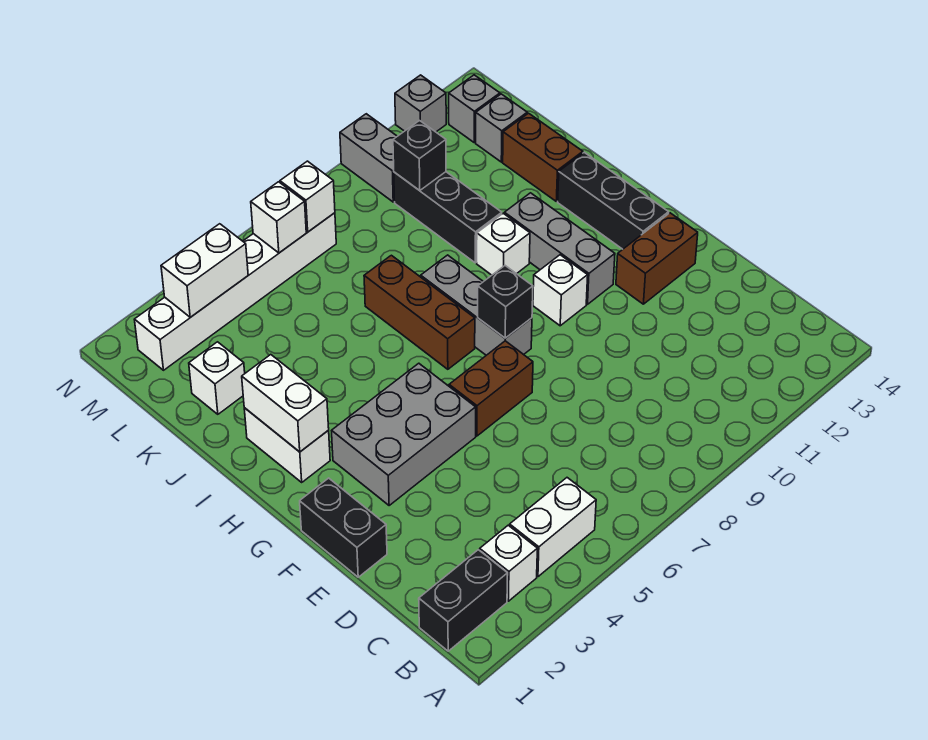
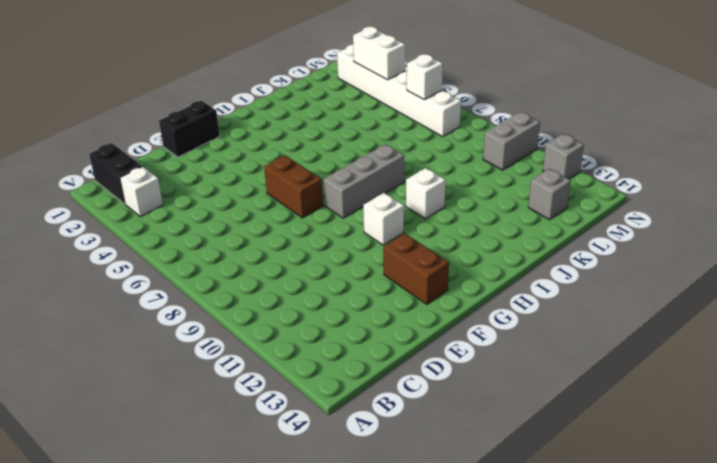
none -> white brick B4:B5 level 1
none -> grey brick F3:G5 level 1
none -> grey brick G11:I11 level 1

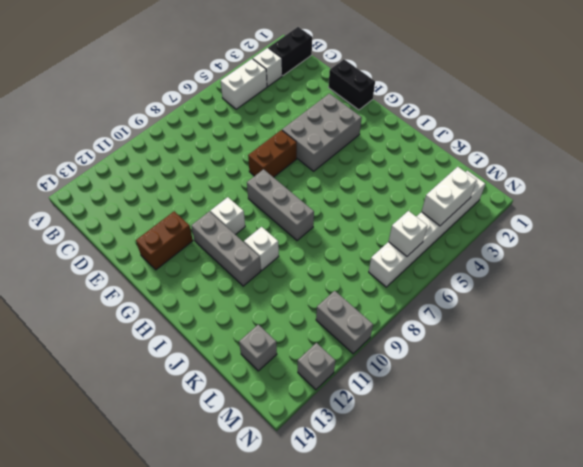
none -> black brick G13:I13 level 1
none -> white brick H2:I2 level 1
none -> brown brick H7:J7 level 1

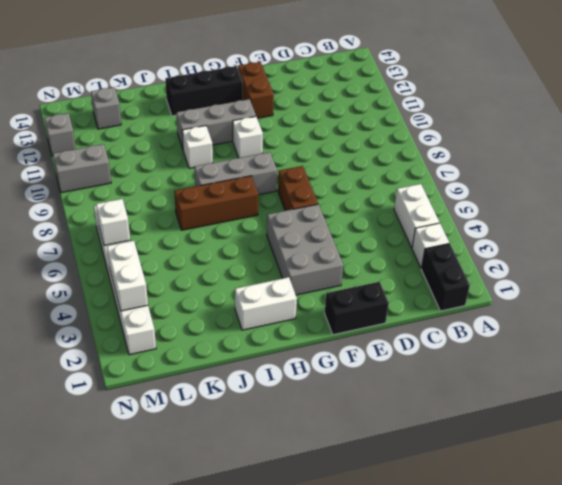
none -> black brick J10:L10 level 1
none -> brown brick J13:K13 level 1
none -> white brick K2 level 1

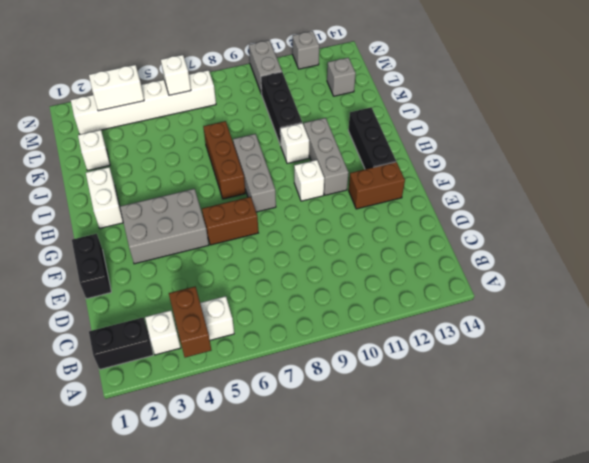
brown brick A4:B4 level 2 -> brown brick J13:K13 level 1
none -> grey brick M13 level 1
none -> black brick G8 level 2
none -> white brick H2:I2 level 2

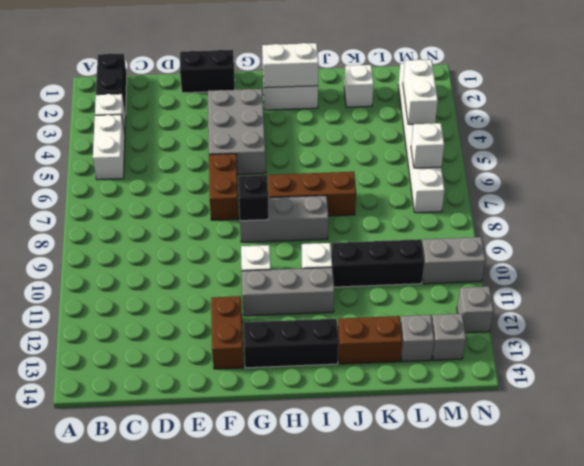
none -> black brick L10 level 2
none -> white brick M7 level 2

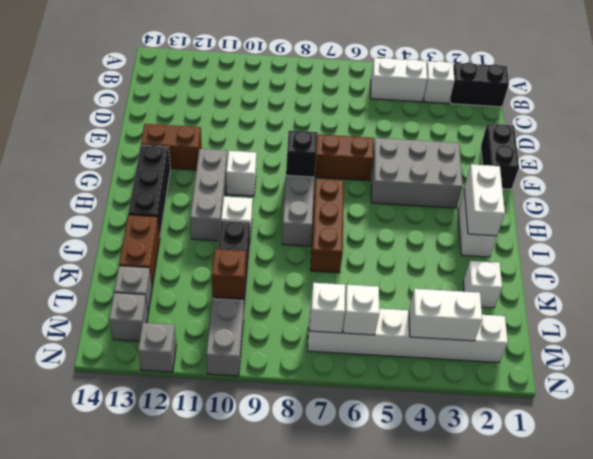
brown brick L10 level 2 -> black brick L10 level 2

